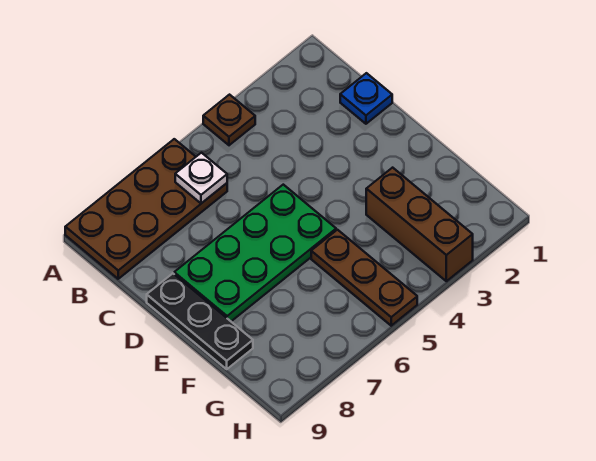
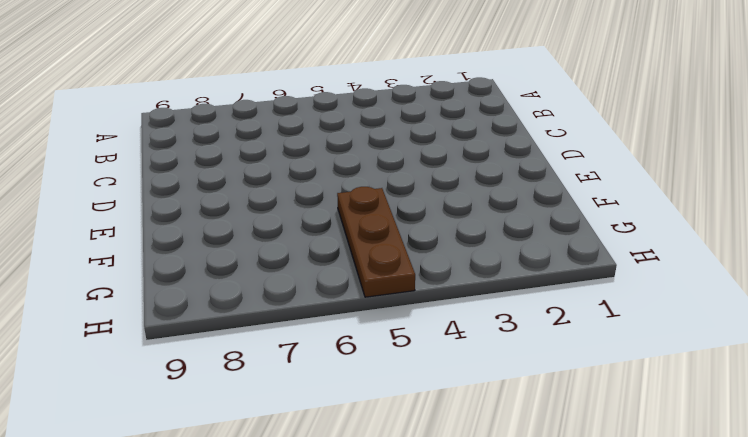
none -> brown plate A4 level 1
none -> brown plate A6:B9 level 1

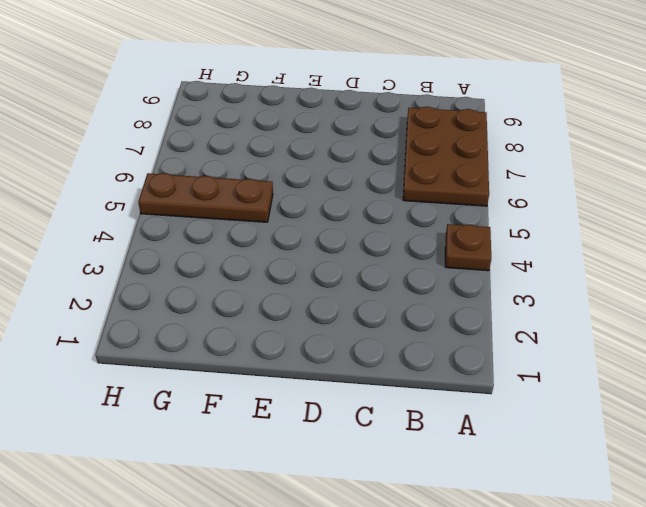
brown plate A6:B8 level 1 -> brown plate A6:B9 level 1
none -> blue plate C1 level 1
none -> green plate D5:E8 level 1

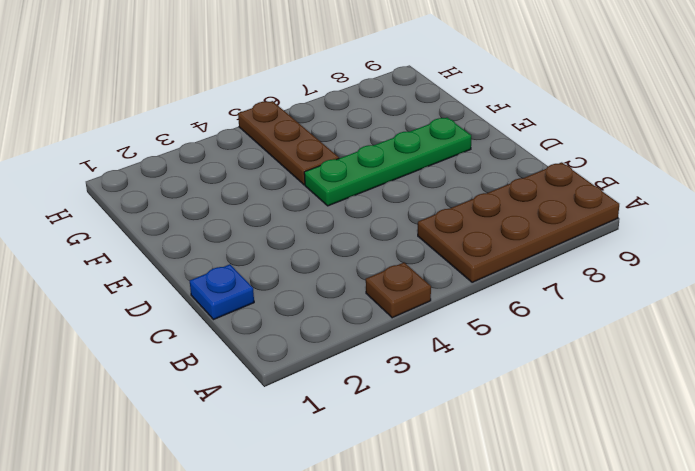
green plate E5:E8 level 1 -> green plate D5:E8 level 1
none -> black plate D9:F9 level 1
none -> brown brick F3:H3 level 1

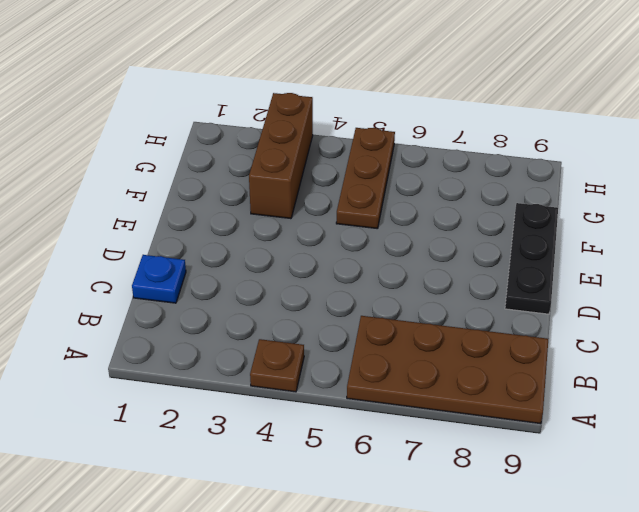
none -> green plate D5:E8 level 1
none -> white plate B6 level 2

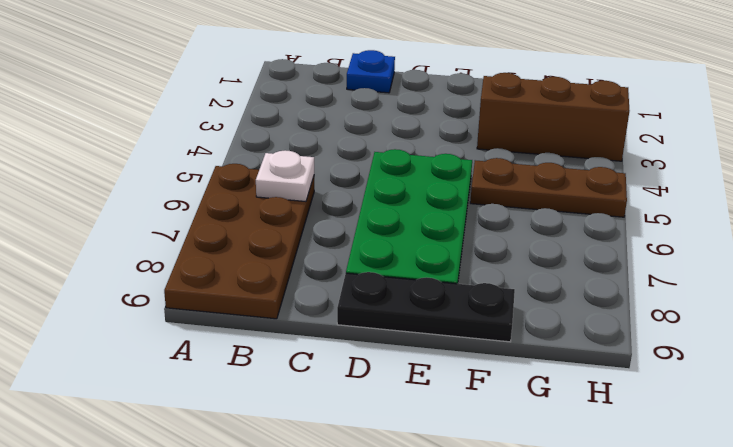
none -> brown plate A4 level 1

